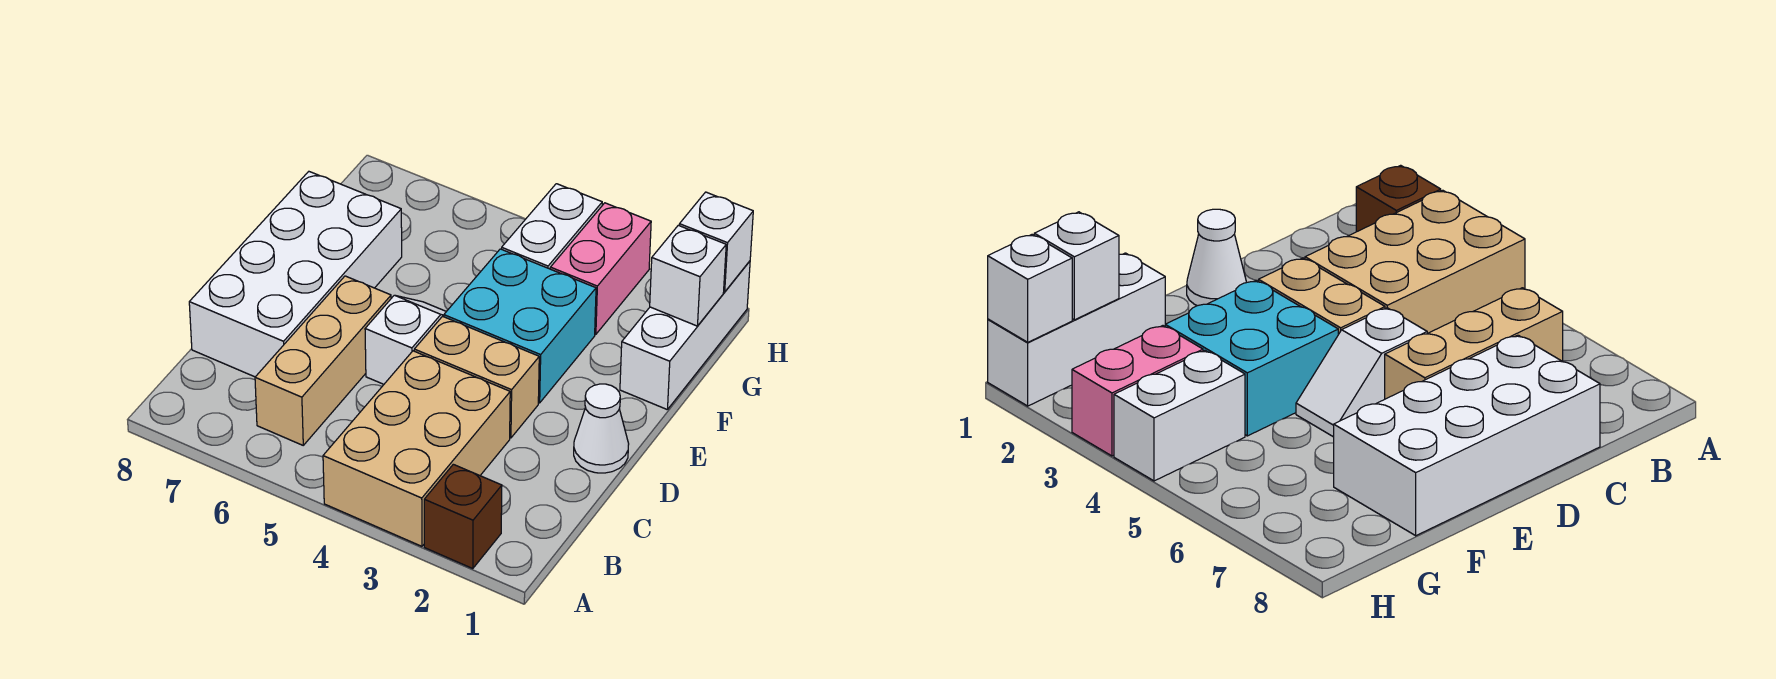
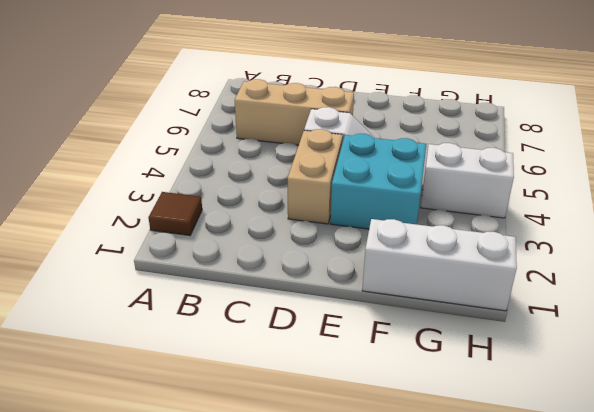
brown tile A2 level 1 -> brown brick A2 level 1
none -> tan brick A3:C4 level 1
none -> white brick C7:F8 level 1
none -> white cone D1 level 1

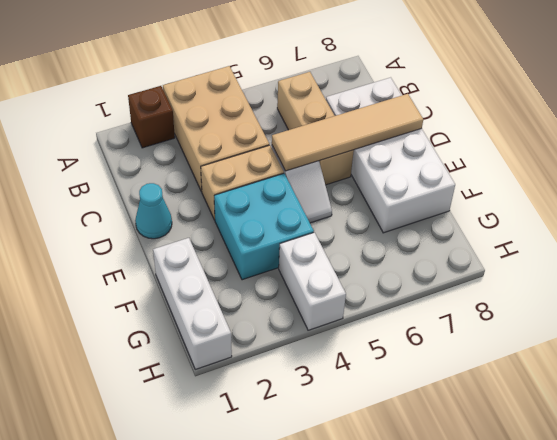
cyan cone D1 level 1 -> white cone D1 level 1
tan tile D5:D8 level 2 -> none
none -> pink brick G3:H3 level 1
none -> white brick G1 level 2
none -> white brick H1 level 2

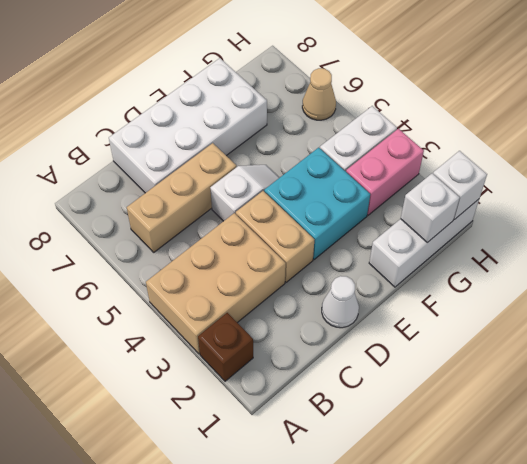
tan cone H6 level 1 -> none

